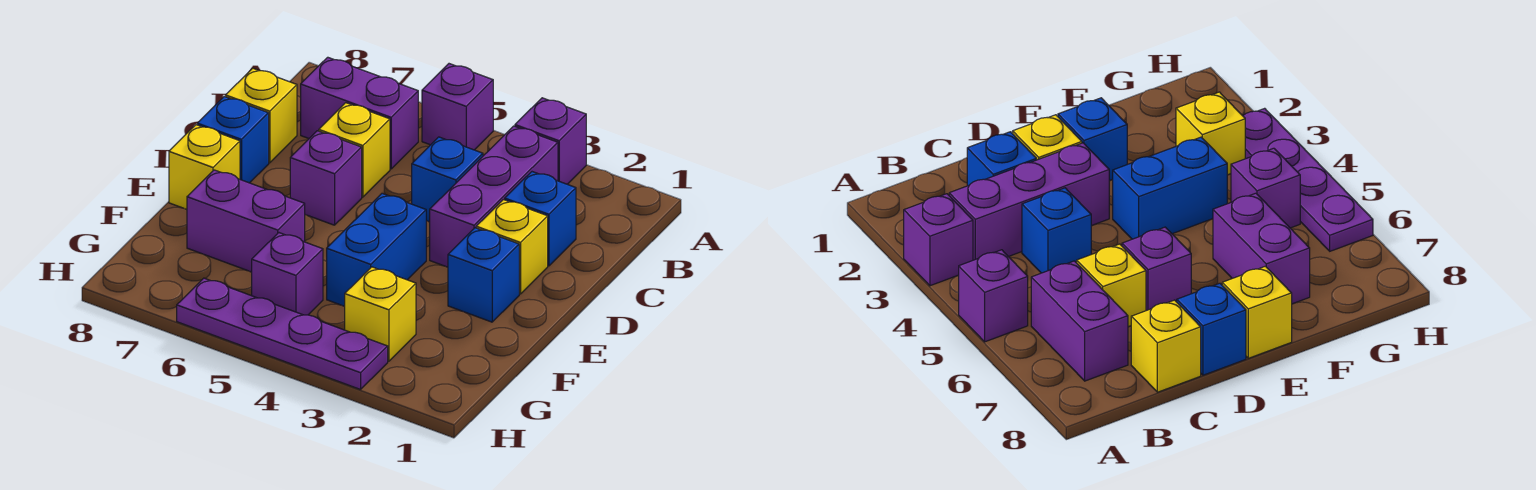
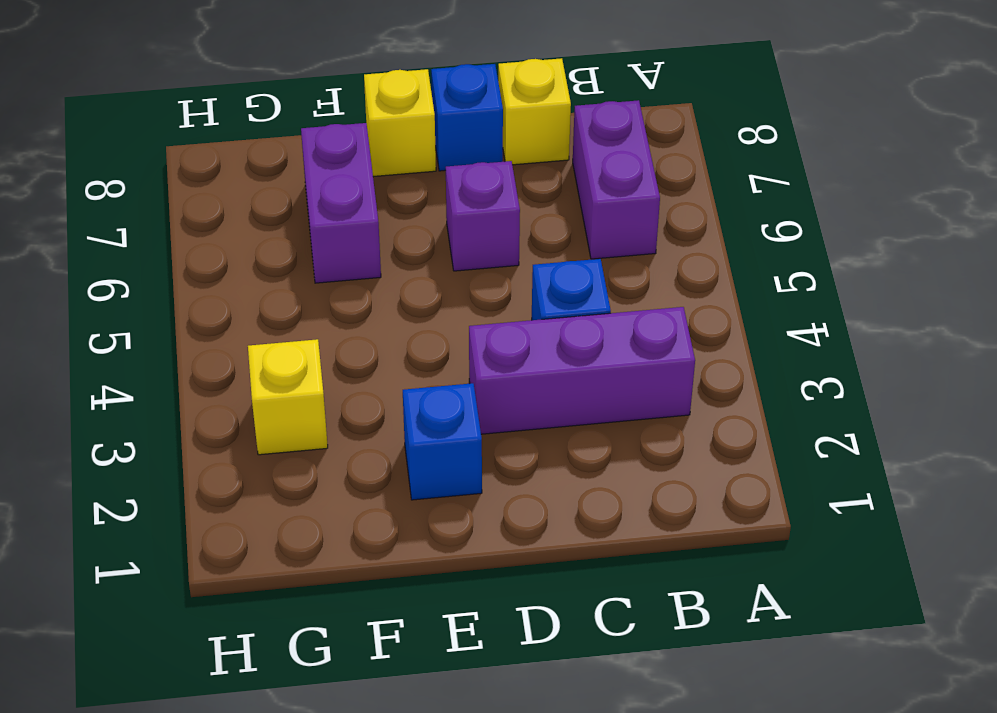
none -> purple brick A3 level 1
none -> purple brick A5 level 1
none -> blue brick C2 level 1

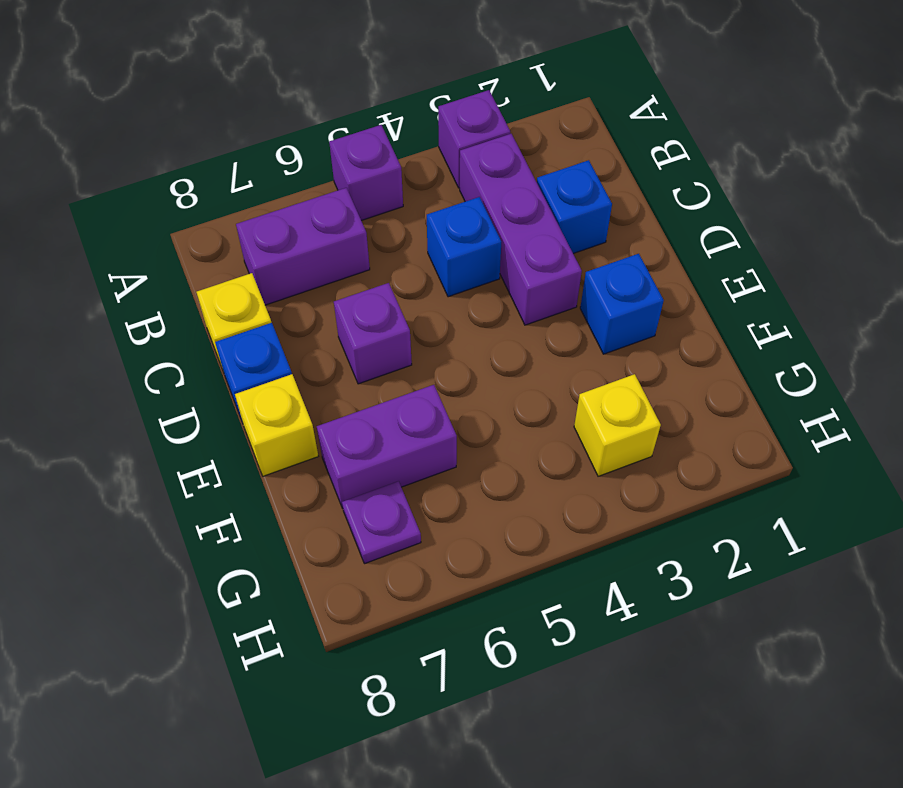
purple plate G7 level 1 -> none
none -> yellow brick C6 level 1
none -> yellow brick D2 level 1
none -> blue brick E4:F4 level 1

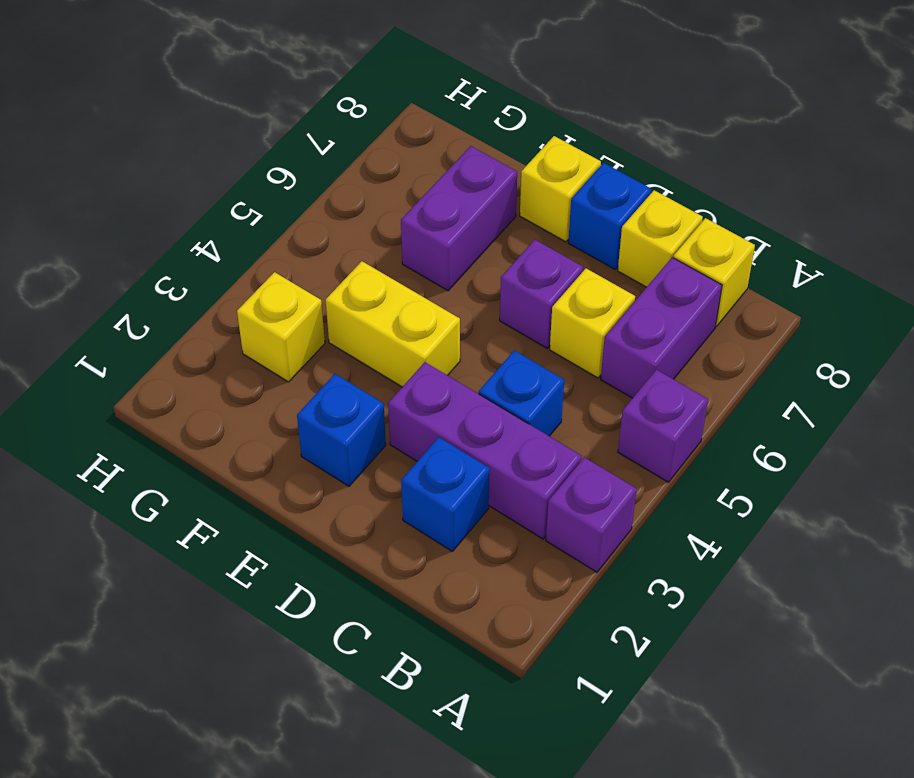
yellow brick B8 level 1 -> yellow brick D2 level 1
yellow brick E4:F4 level 1 -> blue brick E4:F4 level 1
none -> purple brick G5 level 1
none -> purple plate H3:H6 level 1

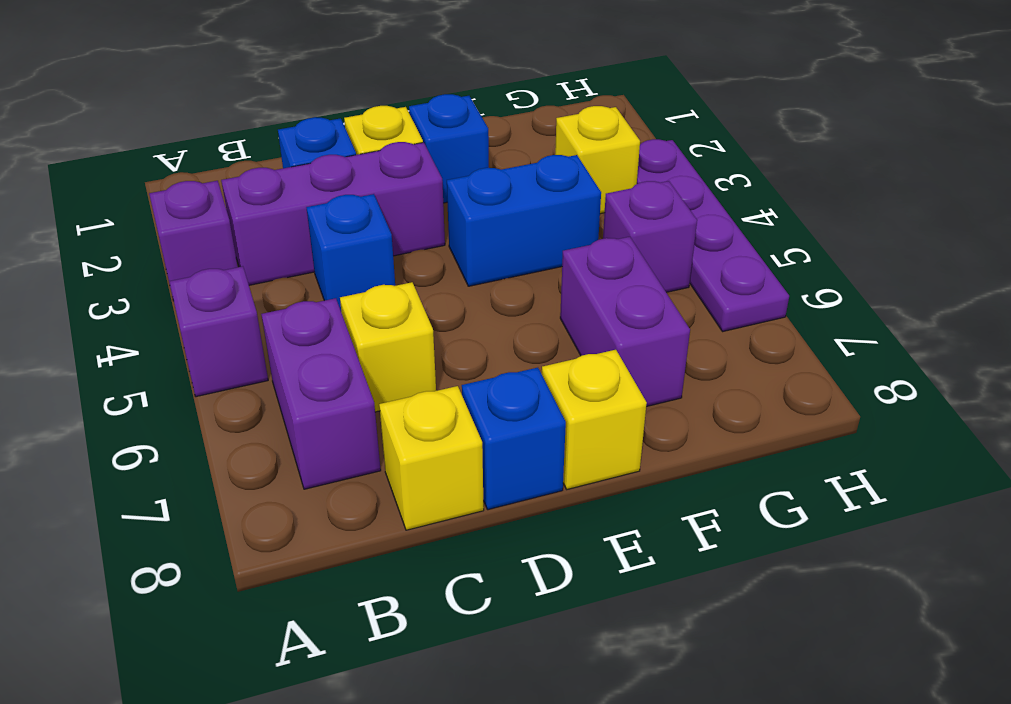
none -> purple brick D6 level 1

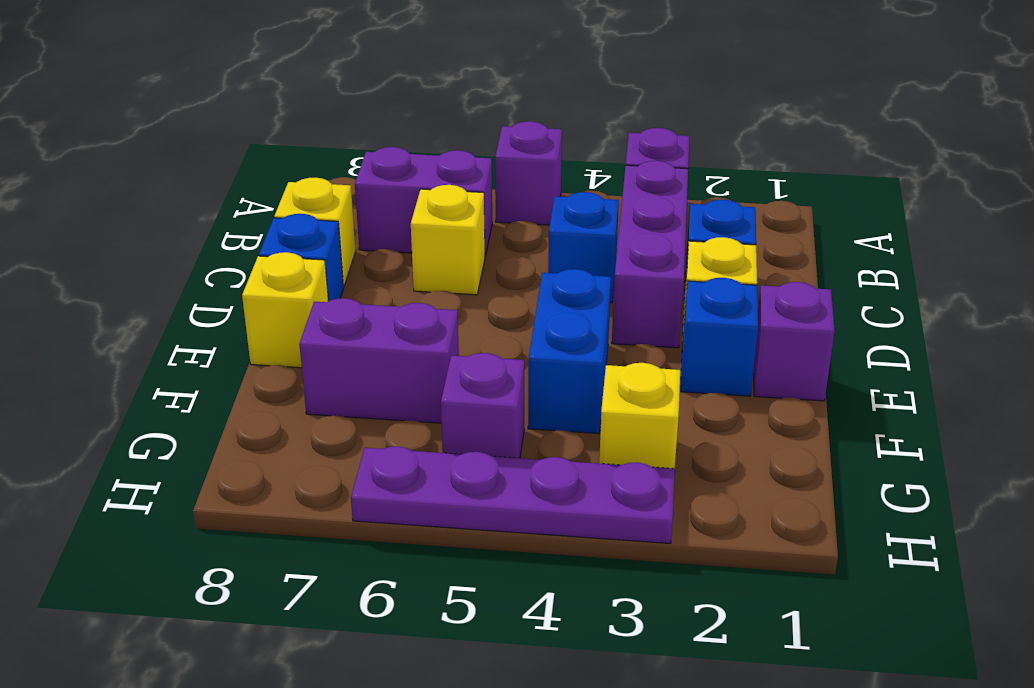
purple brick E1 level 1 -> purple brick D6 level 1

